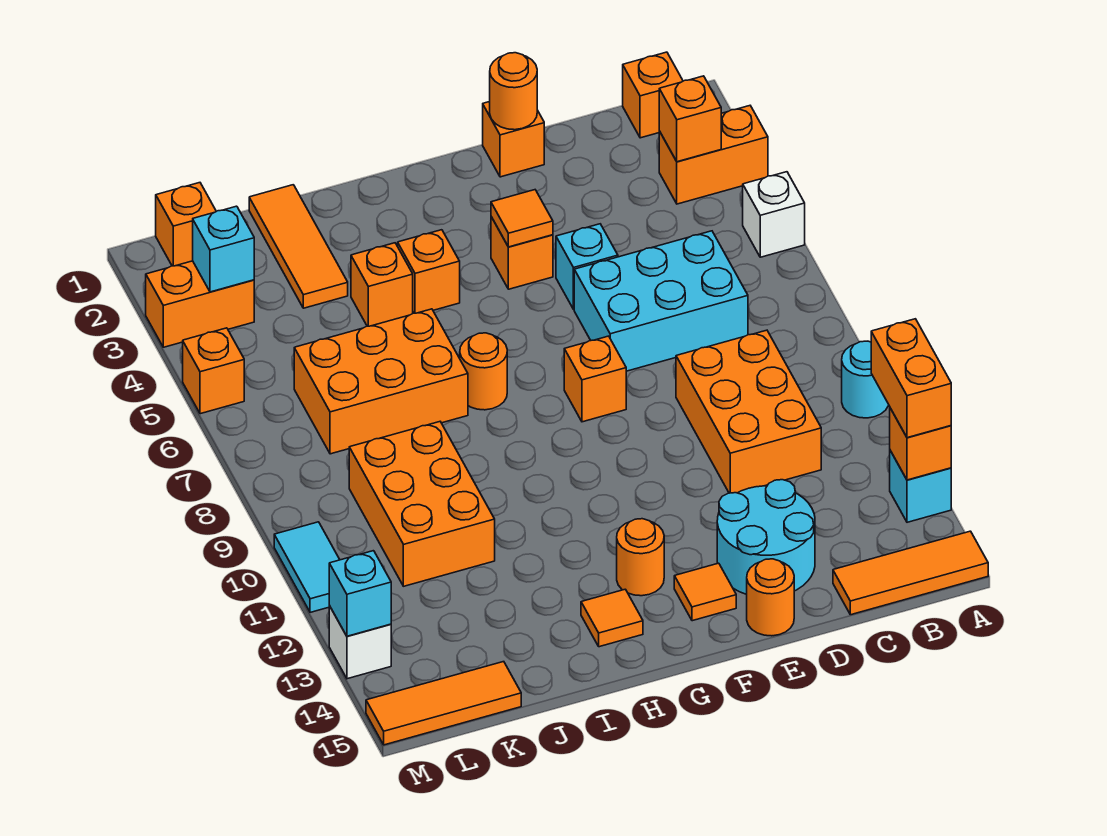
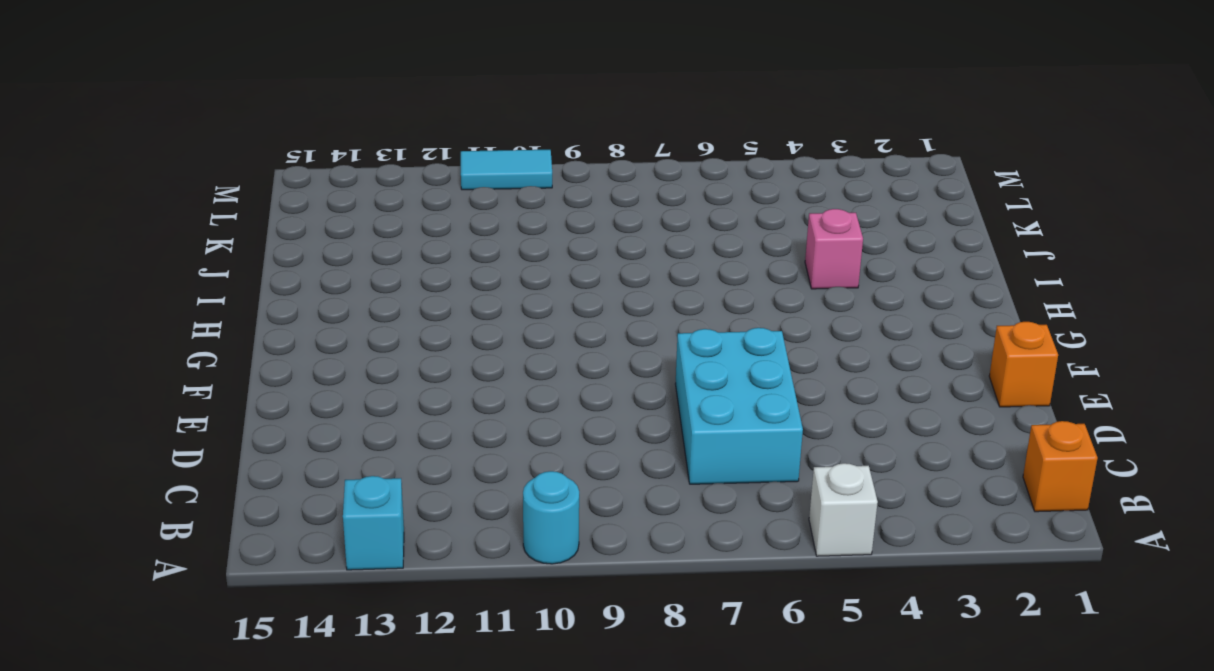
pink brick I4 level 1 -> orange brick I4 level 1
none -> orange brick A3:B3 level 1
none -> orange tile A15:C15 level 1
none -> orange brick C9:D11 level 1
none -> cyan round brick D13:E14 level 1

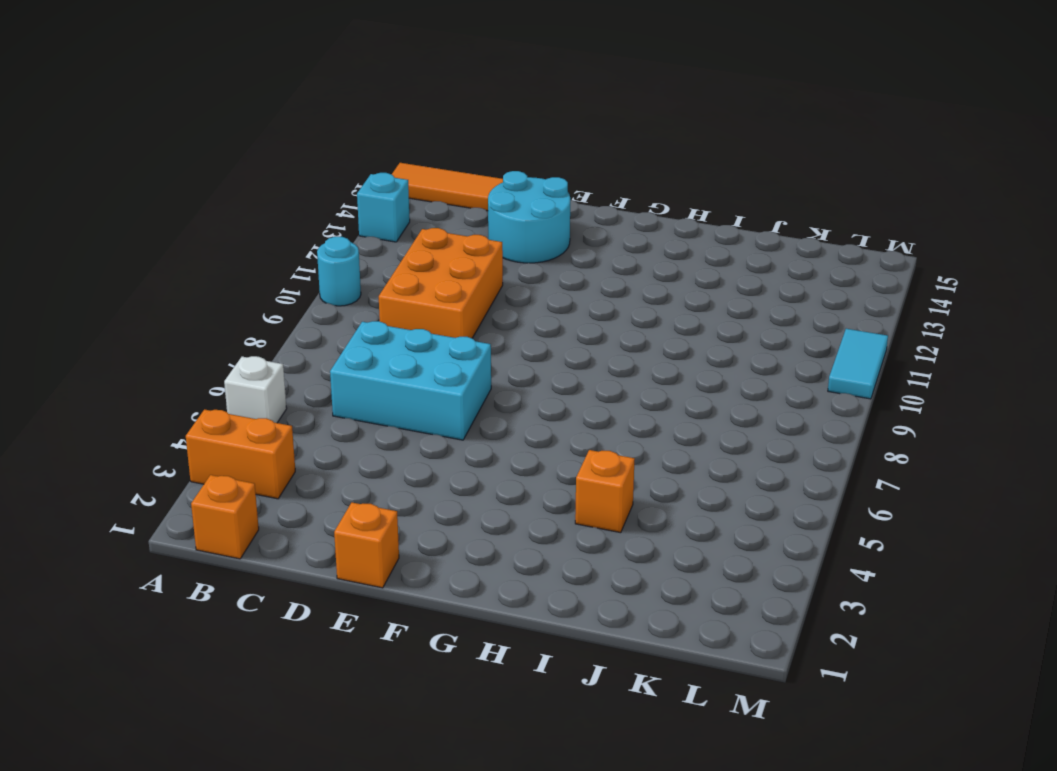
none -> cyan brick E5 level 1
none -> orange round brick E15 level 1
none -> orange brick F4 level 1
none -> orange brick F8 level 1

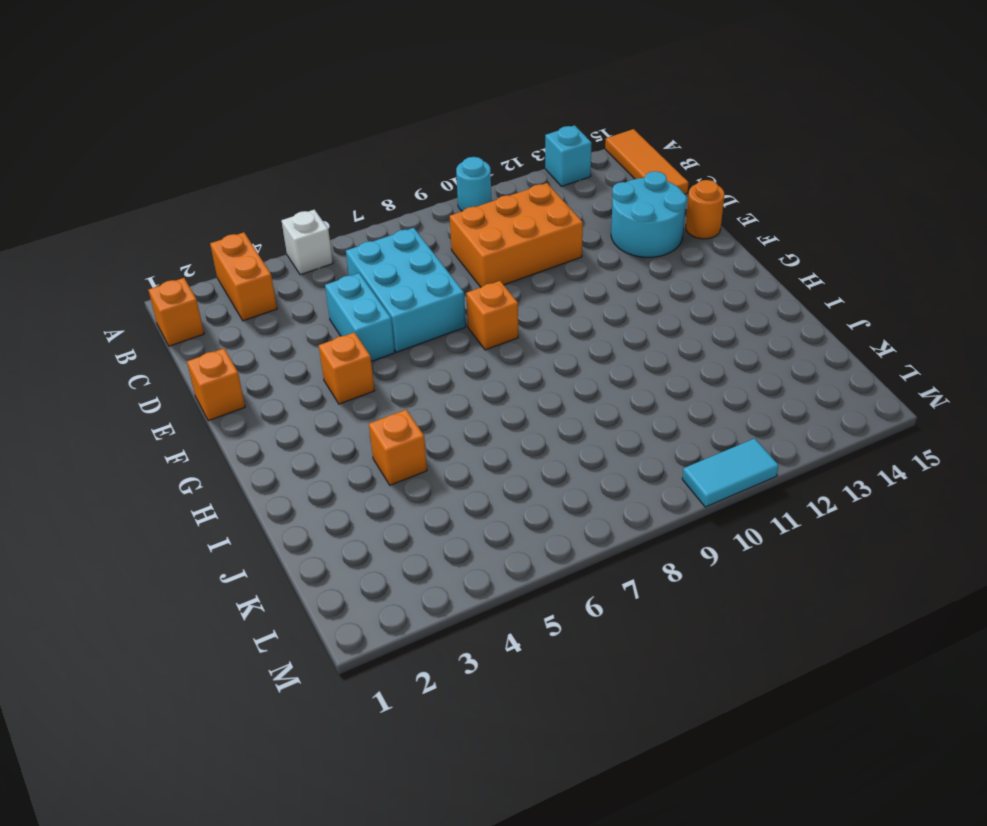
cyan brick D5:E5 level 1 -> cyan brick E5 level 1
none -> orange tile F14 level 1
none -> orange round brick G13 level 1
none -> orange brick H4 level 1
none -> orange round brick H7 level 1

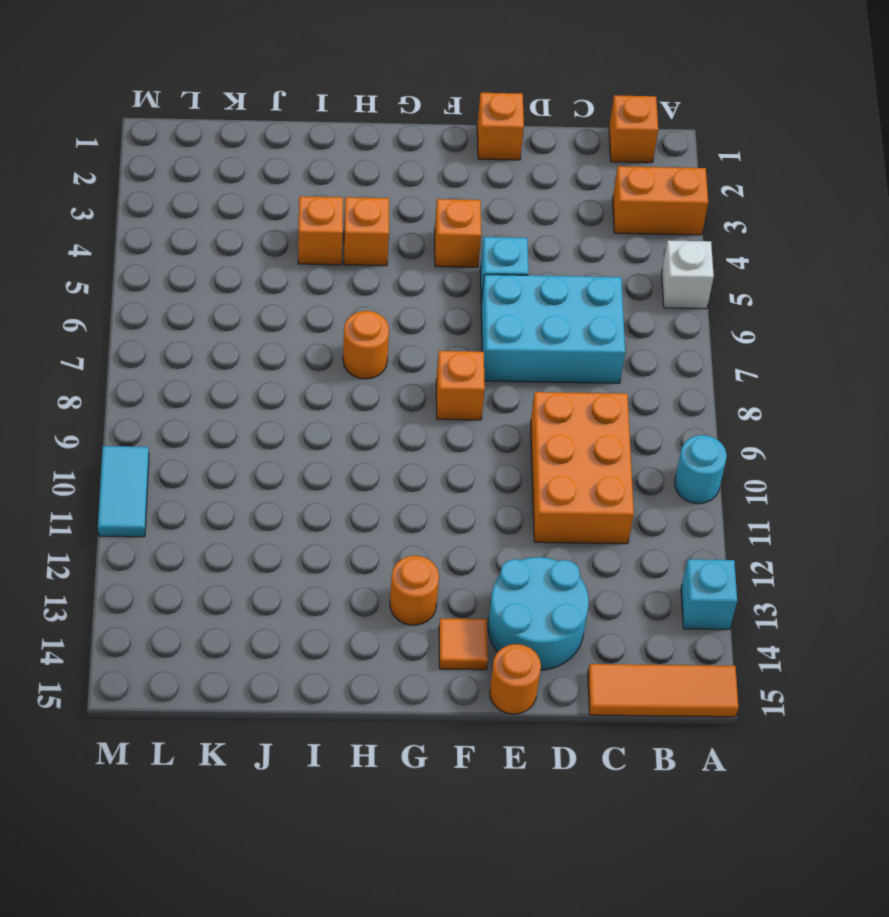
none -> orange tile H14 level 1
none -> orange brick I6:K7 level 1
none -> orange tile J1:J3 level 1
none -> orange brick J9:K11 level 1

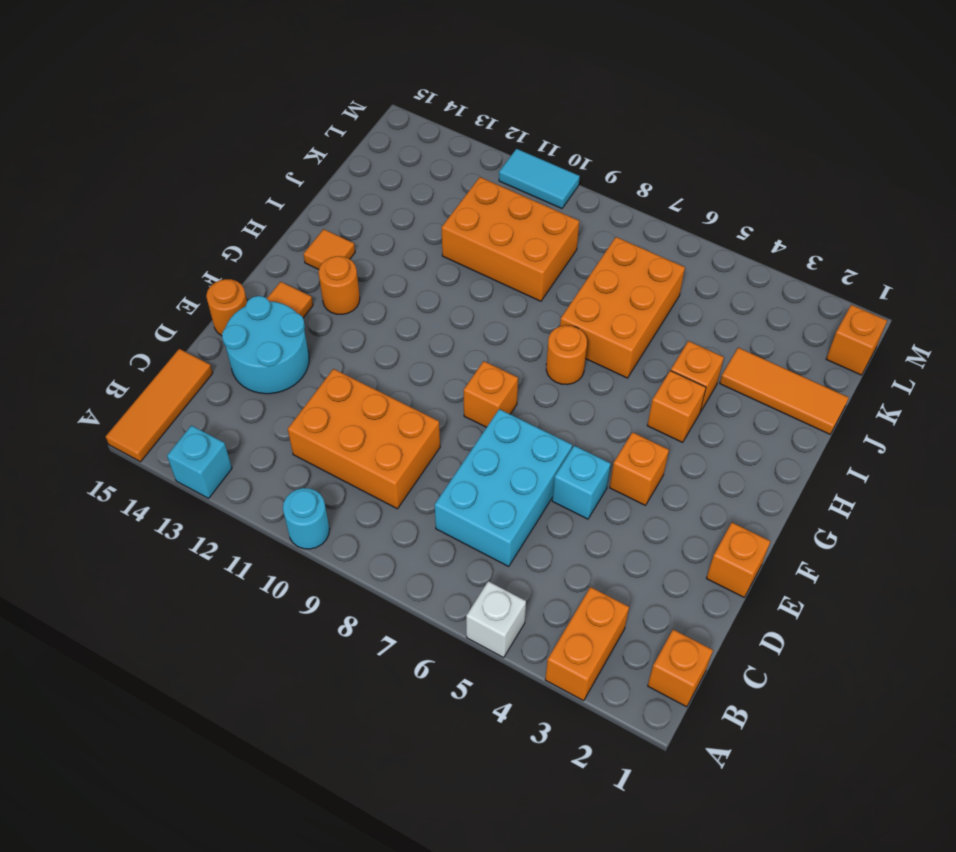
none -> orange tile K15:M15 level 1
none -> orange brick L3:M3 level 1
none -> orange brick M5 level 1
none -> white brick M13 level 1

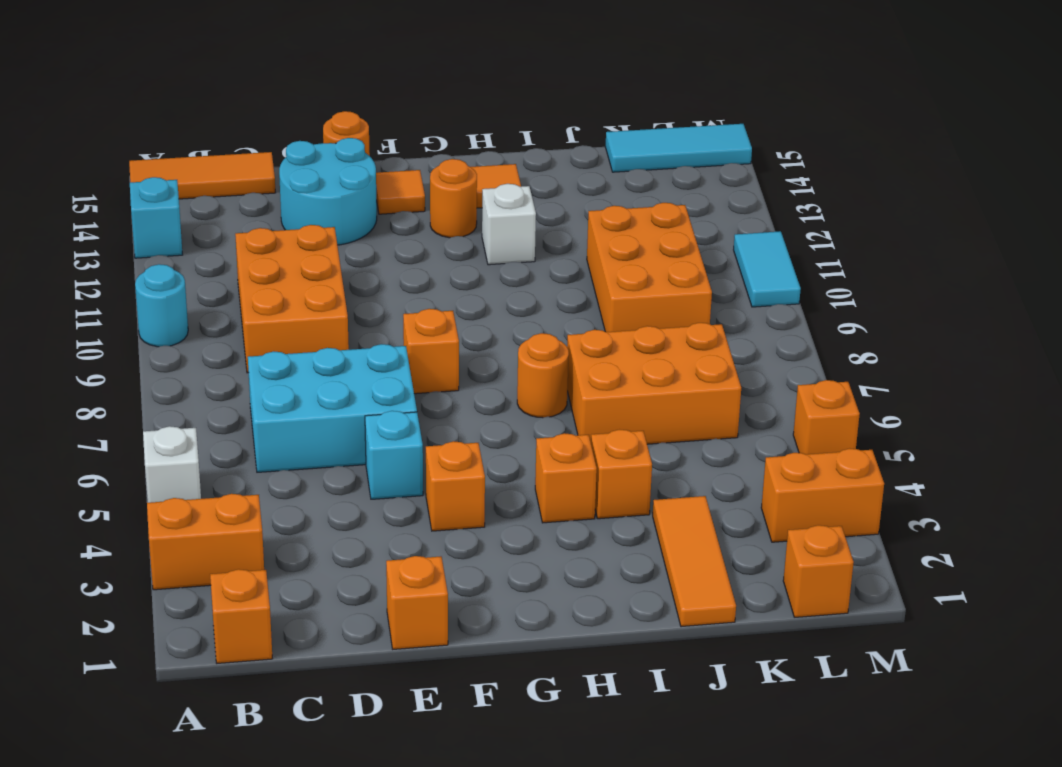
white brick H12 level 1 -> white brick M13 level 1
cyan tile K15:M15 level 1 -> orange tile K15:M15 level 1
none -> orange brick A13 level 2
none -> orange brick B3 level 2
none -> orange round brick E1 level 2
none -> orange tile F4 level 2

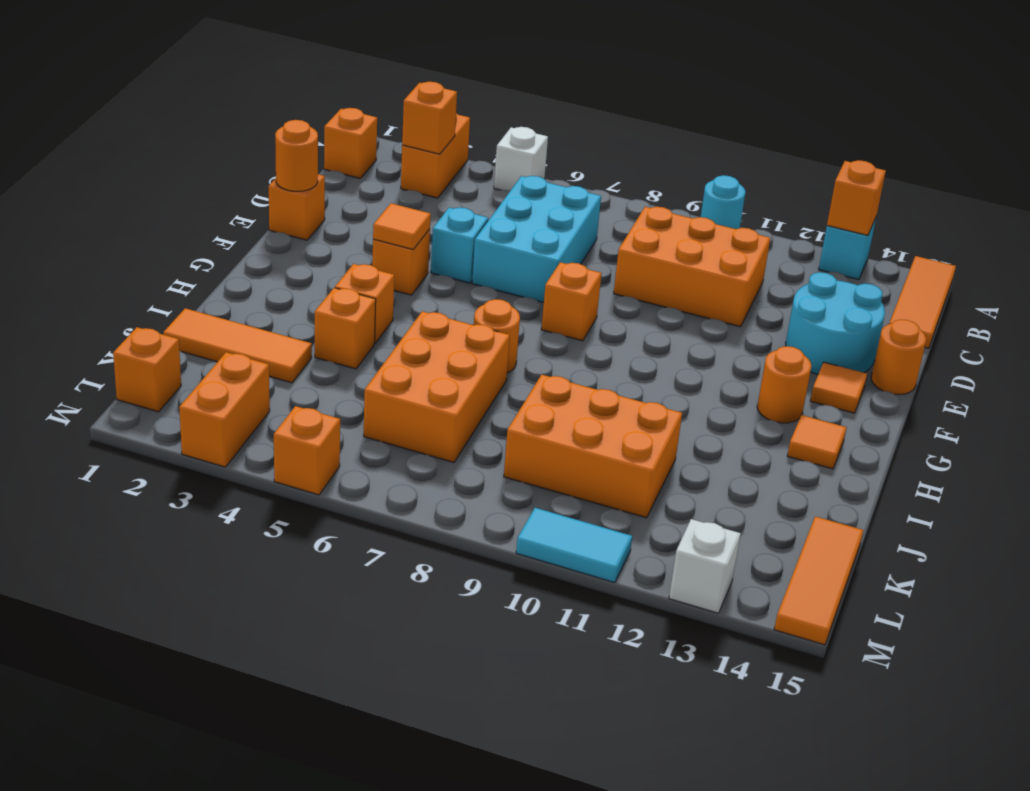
none -> cyan brick L3 level 2
none -> cyan brick M13 level 2
none -> orange brick A12:A13 level 3

